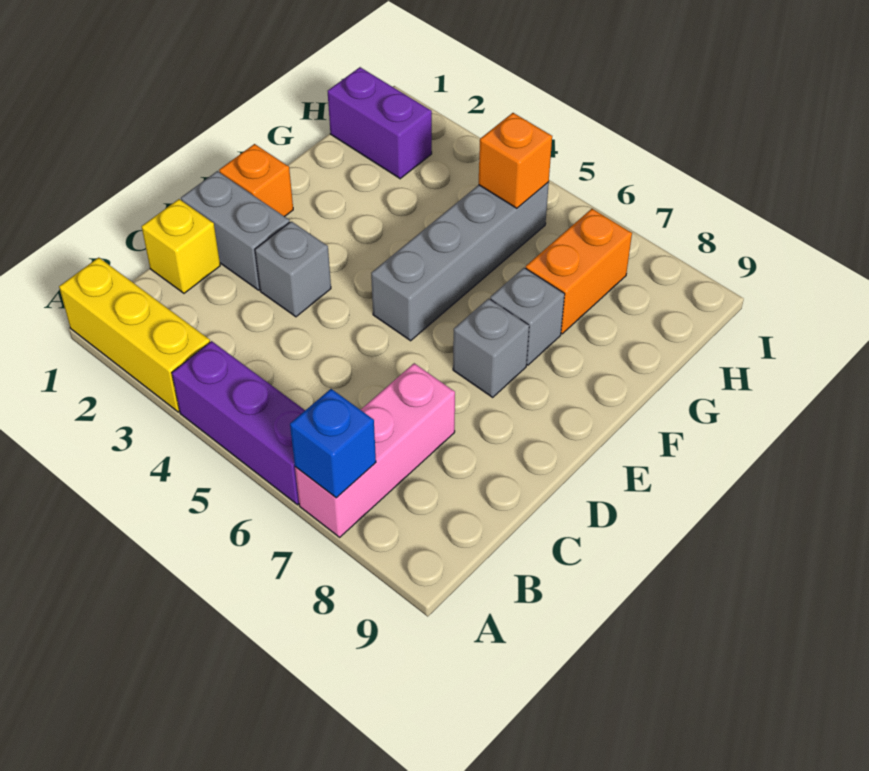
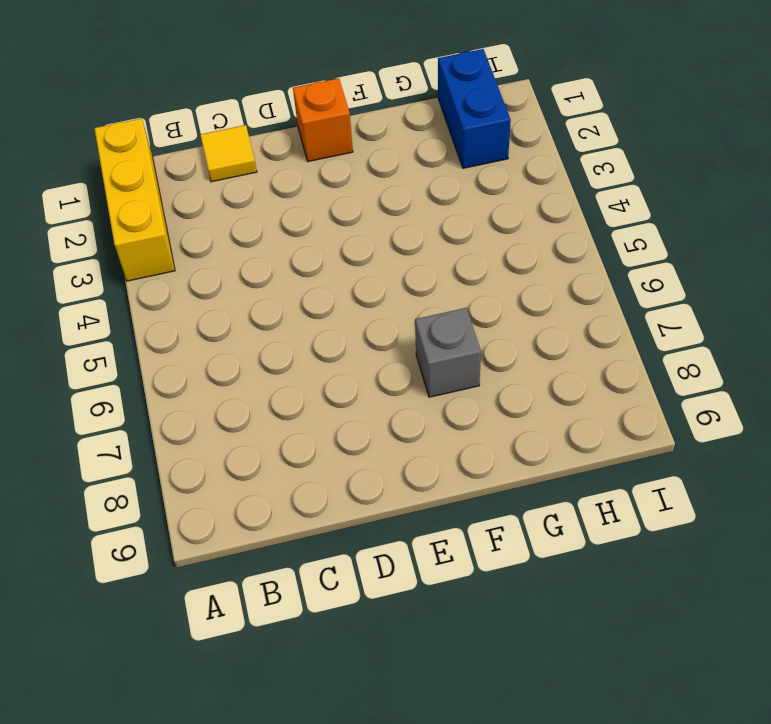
yellow tile C1 level 1 -> yellow brick C1 level 1
blue brick H1:H2 level 1 -> purple brick H1:H2 level 1
none -> purple brick A4:A6 level 1
none -> pink brick A7:C7 level 1
none -> grey brick D1:D2 level 1

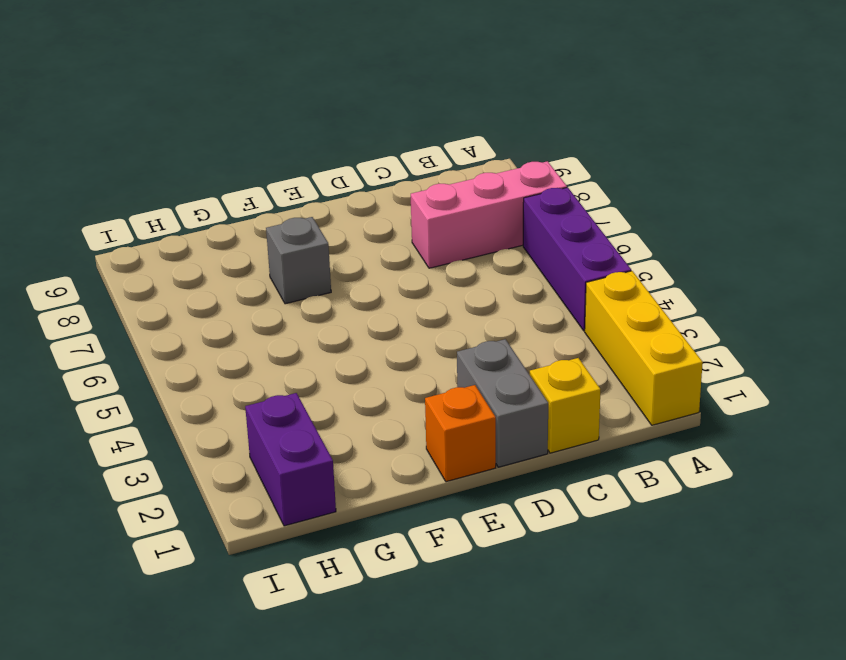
none -> grey brick D3 level 1
none -> grey brick E5:H5 level 1
none -> grey brick E7 level 1

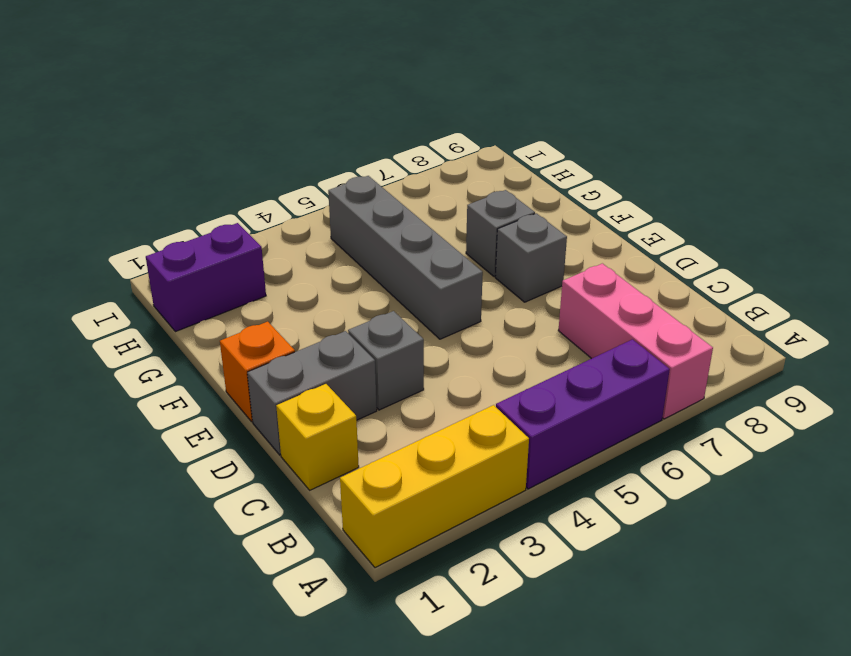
none -> orange brick G7:H7 level 1
none -> blue brick A7 level 2
none -> orange brick H5 level 2

